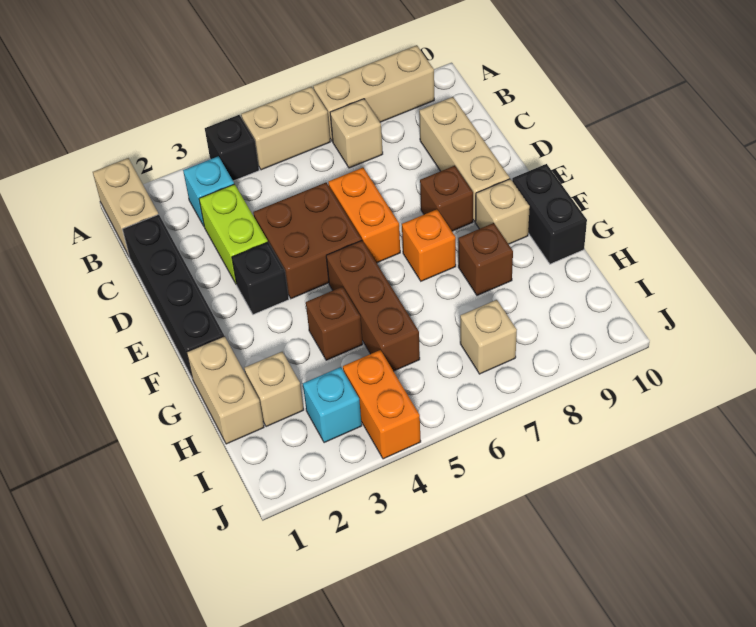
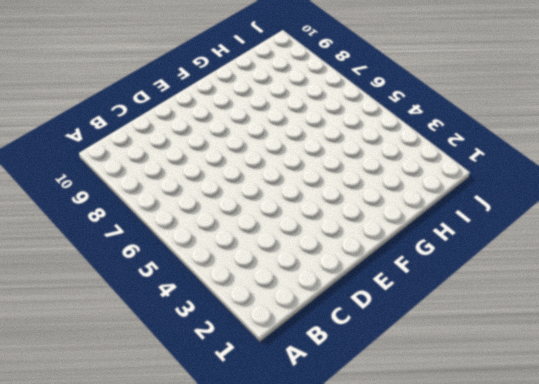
none -> tan brick A1:B1 level 1
none -> black brick A4 level 1
none -> tan brick A5:A6 level 1

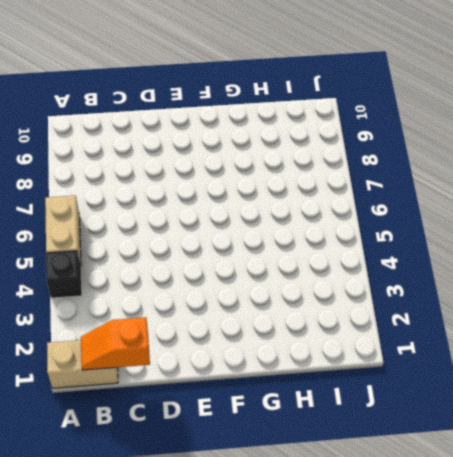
orange slope B1:C1 level 2 top C -> none
none -> tan brick A7:A9 level 1
none -> cyan brick B3 level 1
none -> tan brick B7 level 1

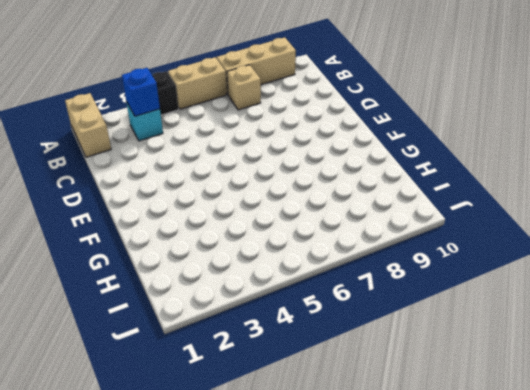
blue brick B3 level 2 -> none
none -> black brick C1:F1 level 1
none -> lime brick C3:D3 level 1
none -> tan brick C9:E9 level 1

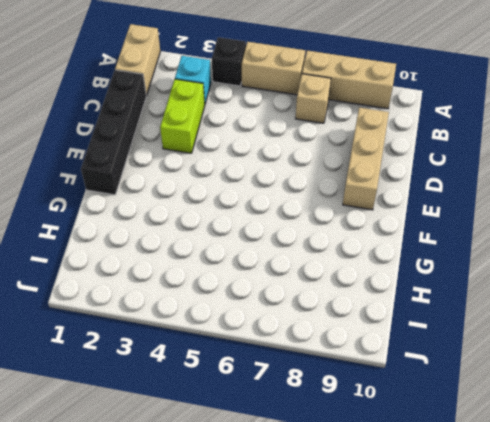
none -> brown brick D4:E5 level 1
none -> orange brick D6:E6 level 1
none -> black brick E3 level 1

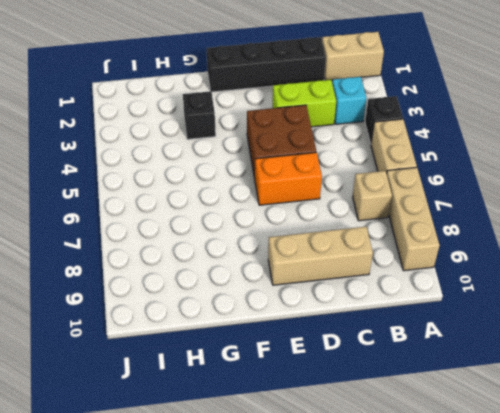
black brick G3 level 1 -> black brick E3 level 1
none -> brown brick E8 level 1
none -> brown brick F5:H5 level 1
none -> orange brick F7 level 1

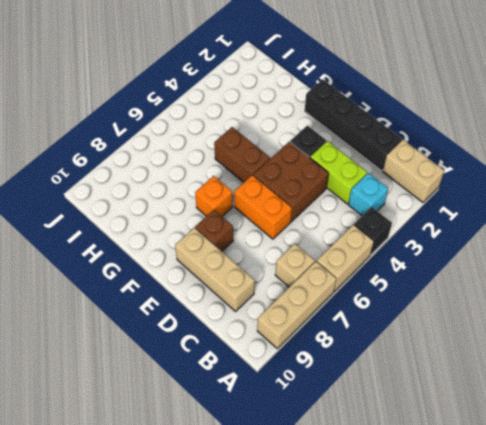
brown brick F5:G5 level 1 -> brown brick F5:H5 level 1
none -> tan brick F9 level 1
none -> black brick F10:G10 level 1
none -> tan brick G1:H1 level 1

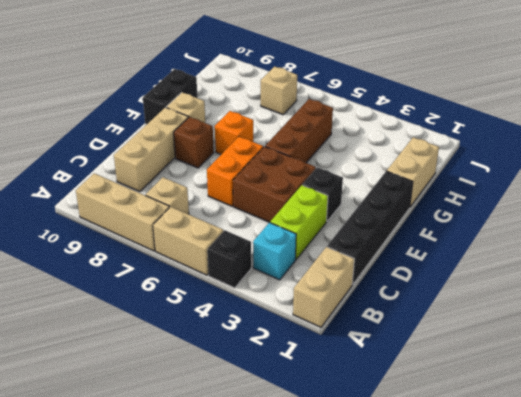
none -> brown brick G4 level 1
none -> brown brick G8 level 1
none -> tan brick H2 level 1

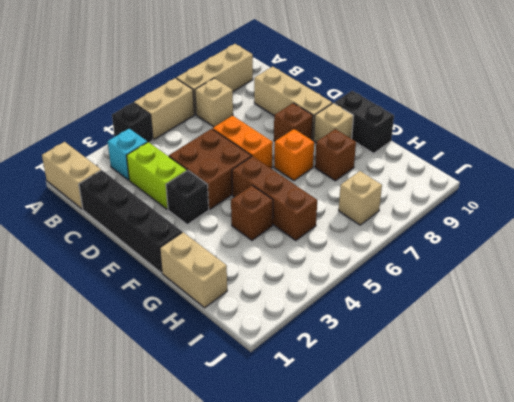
none -> tan brick H2 level 1
none -> cyan brick I3 level 1
none -> orange brick I4:J4 level 1

